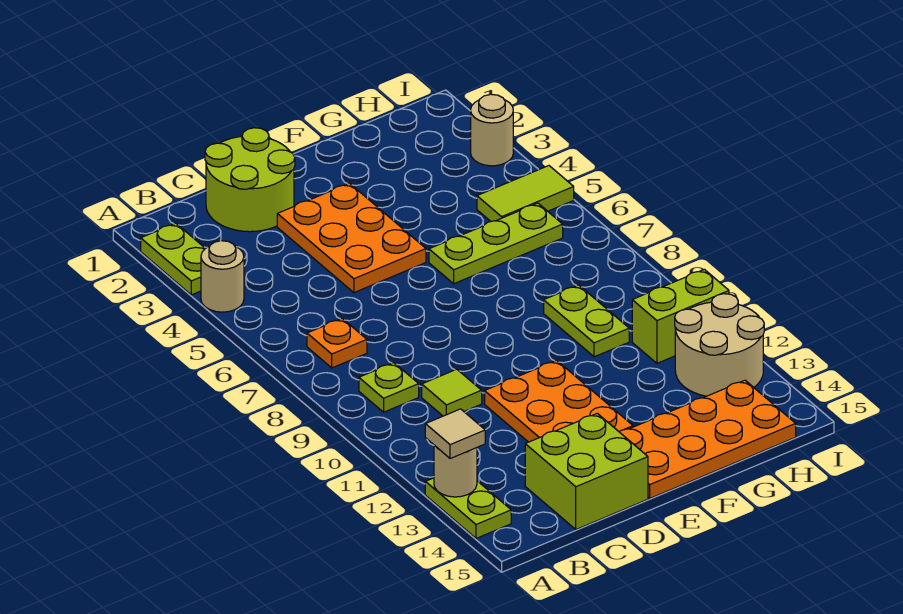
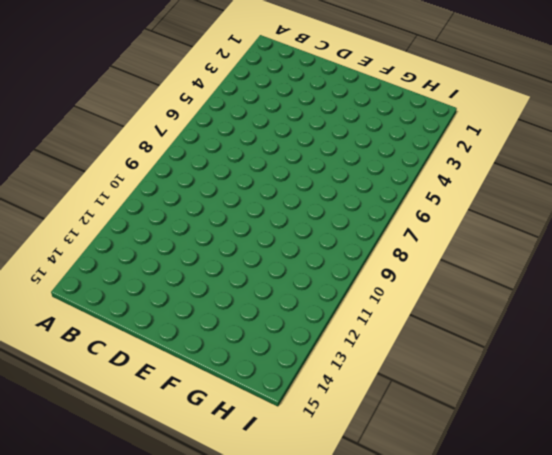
none -> lime plate A2:A3 level 1
none -> tan round brick A4 level 1
none -> lime plate A13:A14 level 1

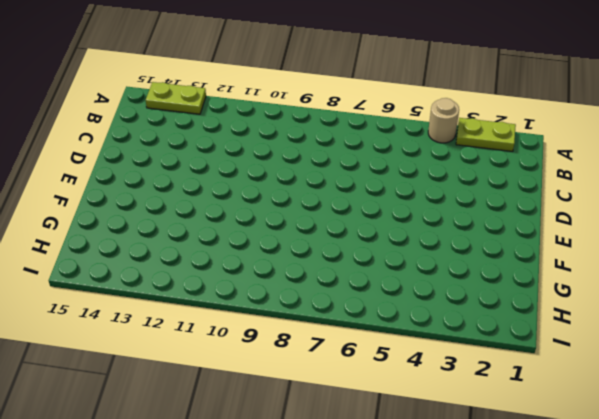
none -> orange plate B7 level 1
none -> lime plate B9 level 1
none -> lime round brick C1:D2 level 1

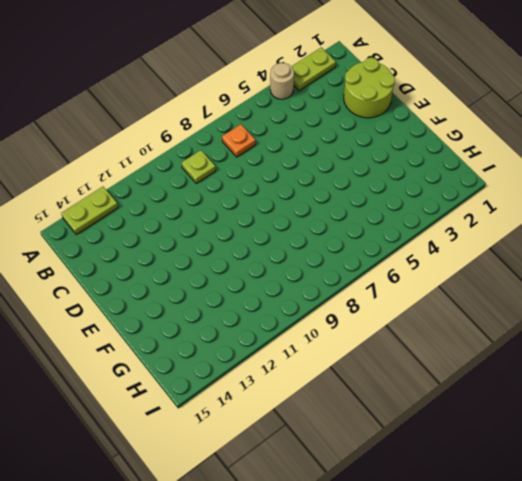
none -> lime tile C10 level 1
none -> lime brick C14:D15 level 1
none -> orange plate D3:E5 level 1

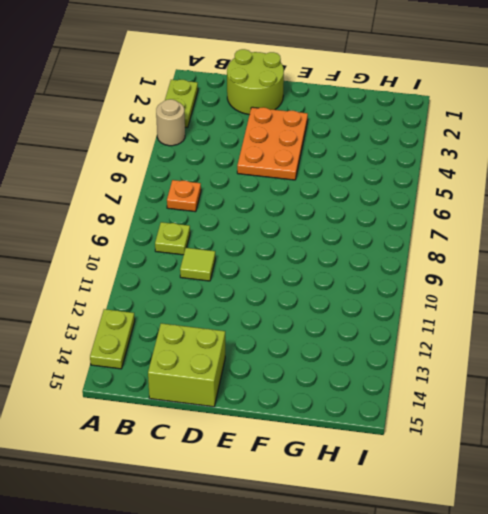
none -> orange plate D11:E13 level 1
none -> orange plate E14:H15 level 1
none -> lime plate F6:H6 level 1

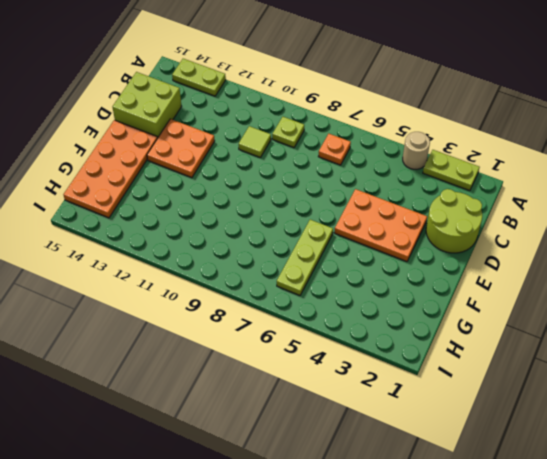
orange plate D12:E13 level 1 -> orange plate D11:E13 level 1
none -> lime plate G9:G10 level 1
none -> lime tile H5:I5 level 1
none -> lime brick H11:I11 level 1

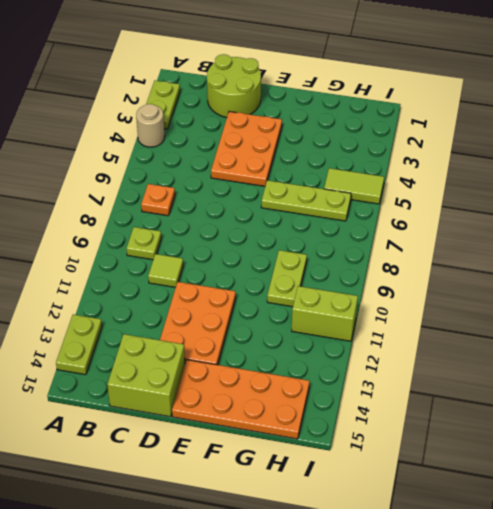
none -> tan round brick H12:I13 level 1
none -> tan round brick I3 level 1
none -> tan round brick A13 level 2

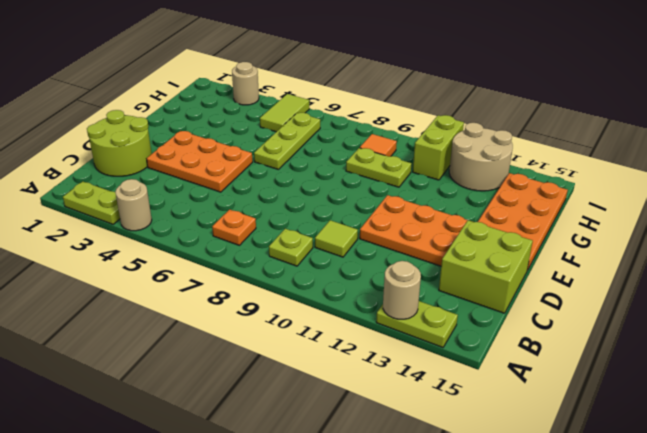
orange tile H9 level 1 -> none
none -> tan tile A13 level 3

